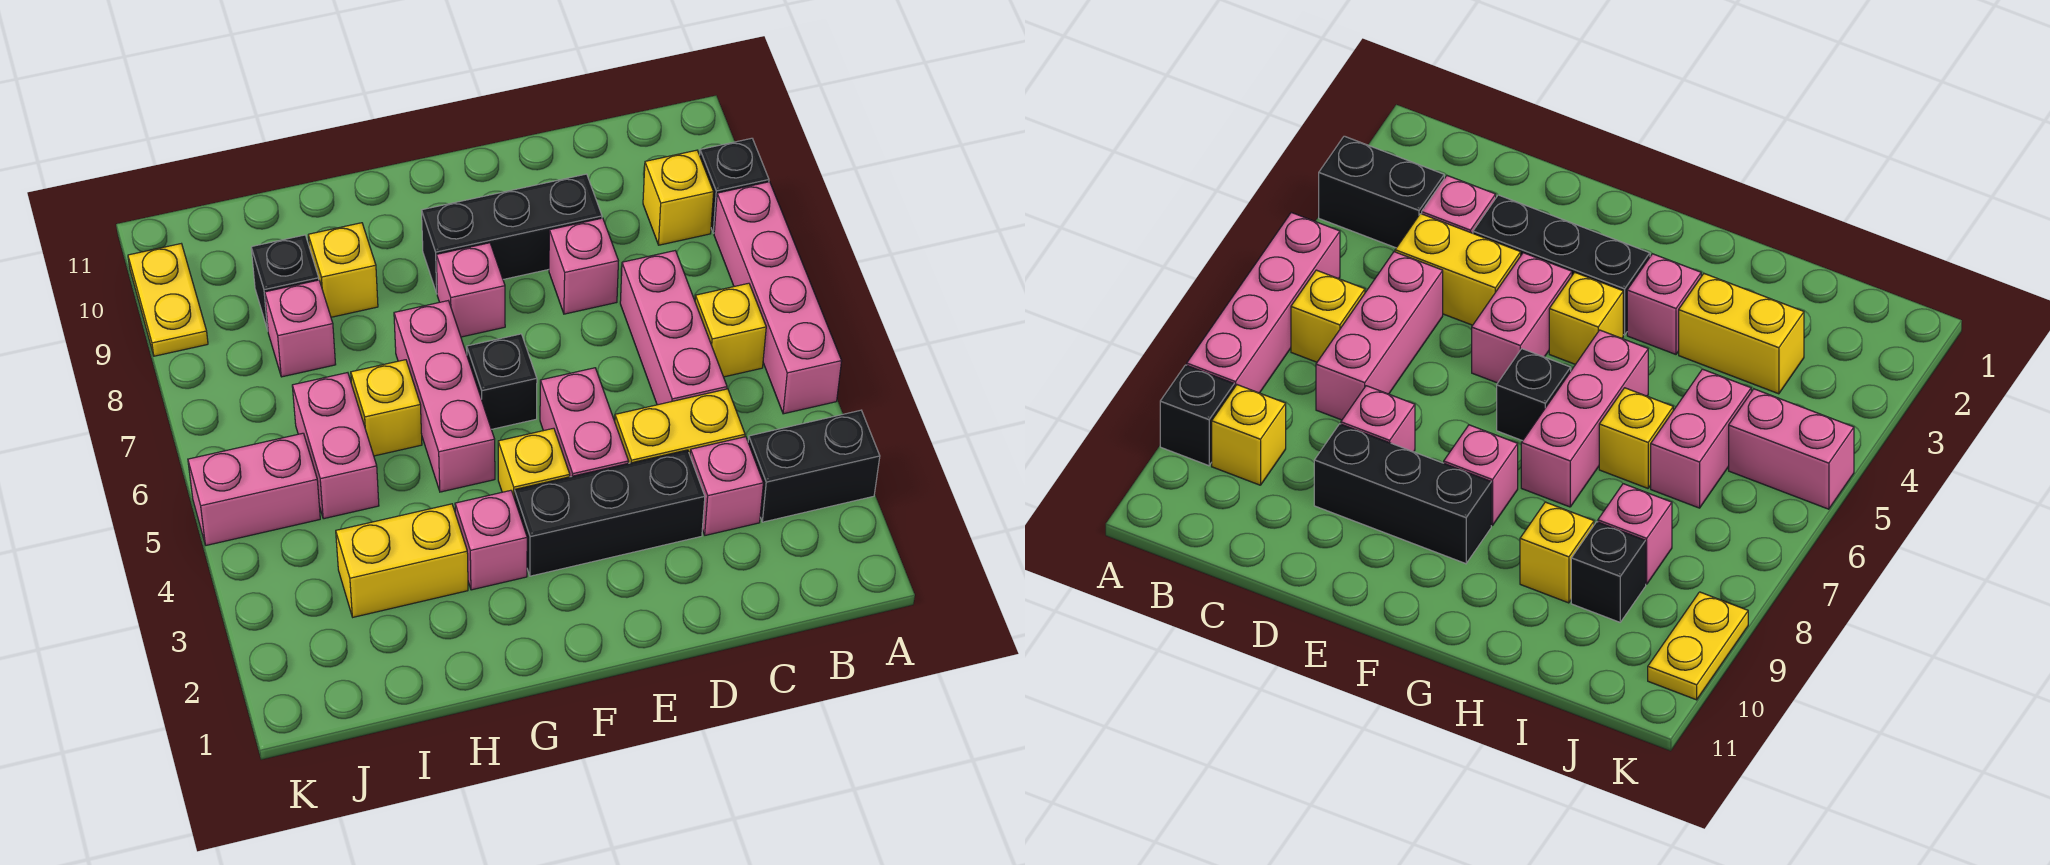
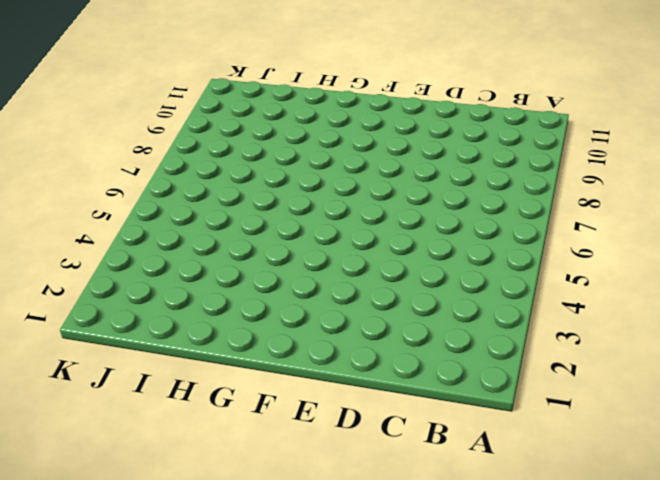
none -> black brick A3:B3 level 1
none -> pink brick A5:A8 level 1
none -> black brick A9 level 1

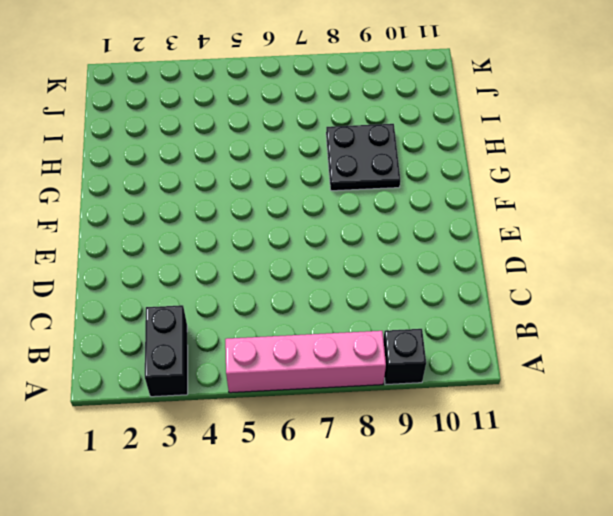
black plate G8:H9 level 1 -> yellow brick H9 level 1
none -> yellow brick B6 level 1
none -> yellow brick B9 level 1
none -> pink brick C3 level 1

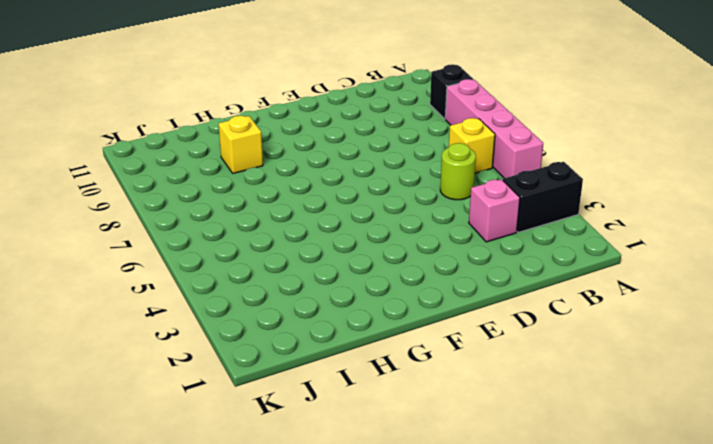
lime round brick C5 level 1 -> pink brick C5:C7 level 1
none -> yellow brick B9 level 1
none -> yellow brick C4:D4 level 1
none -> black brick D3:F3 level 1

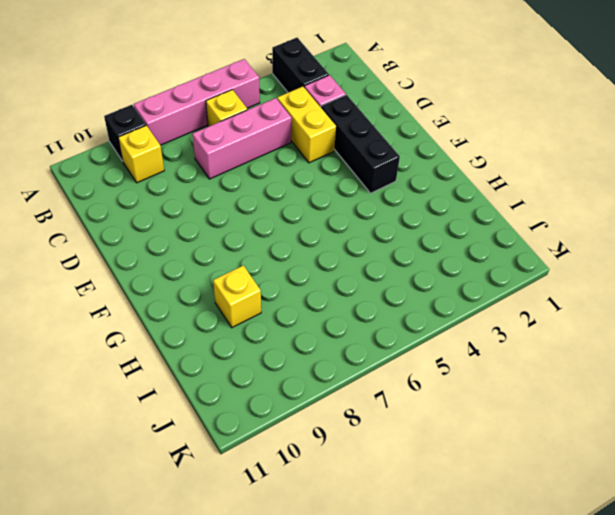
none -> pink brick D8 level 1
none -> black brick D9:F9 level 1
none -> pink brick E4:E5 level 1

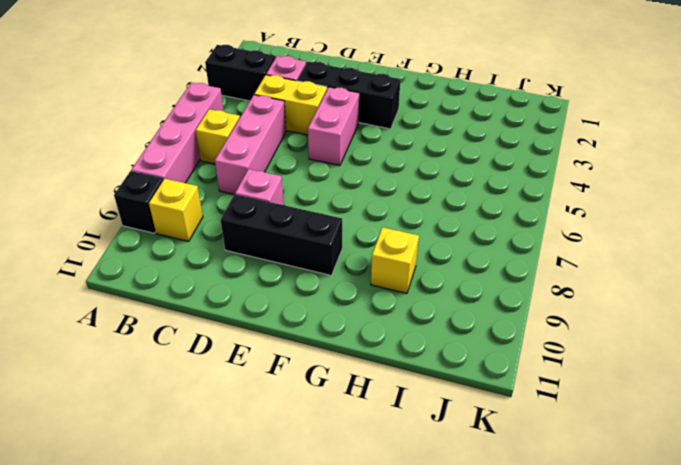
none -> yellow brick F4 level 1
none -> black brick F6 level 1
none -> pink brick F8 level 1

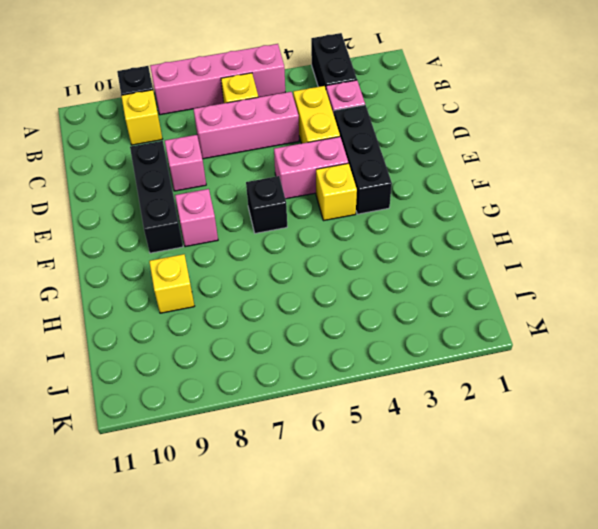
none -> pink brick G3 level 1
none -> pink brick G5:G7 level 1
none -> yellow brick H3:I3 level 1

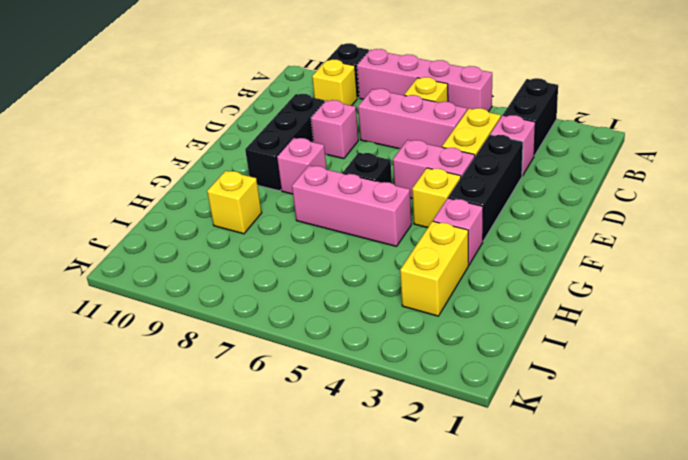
none -> yellow brick H6 level 1
none -> pink brick I5:I6 level 1
none -> pink brick I8 level 1

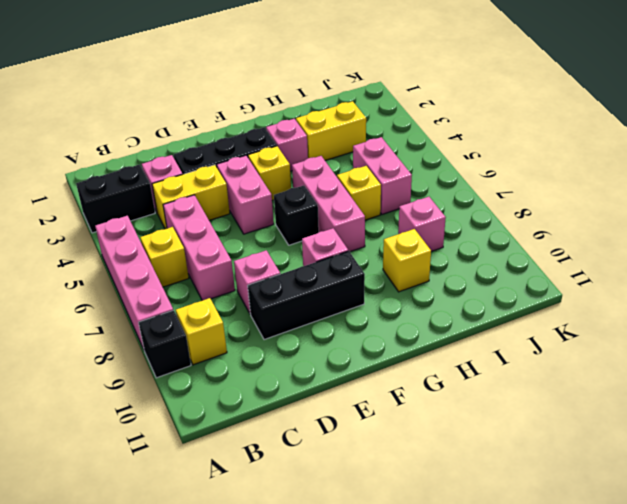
none -> black brick I9 level 1
none -> pink brick J5:K5 level 1
none -> yellow plate K9:K10 level 1

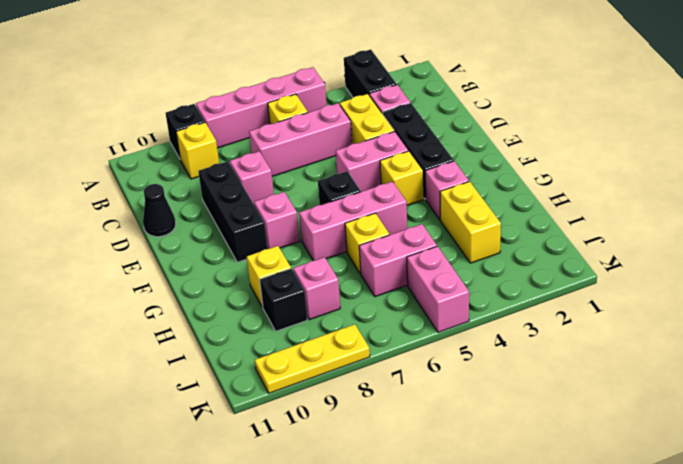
black cone D11 level 1 -> none
yellow plate K8:K10 level 1 -> yellow plate K9:K10 level 1

